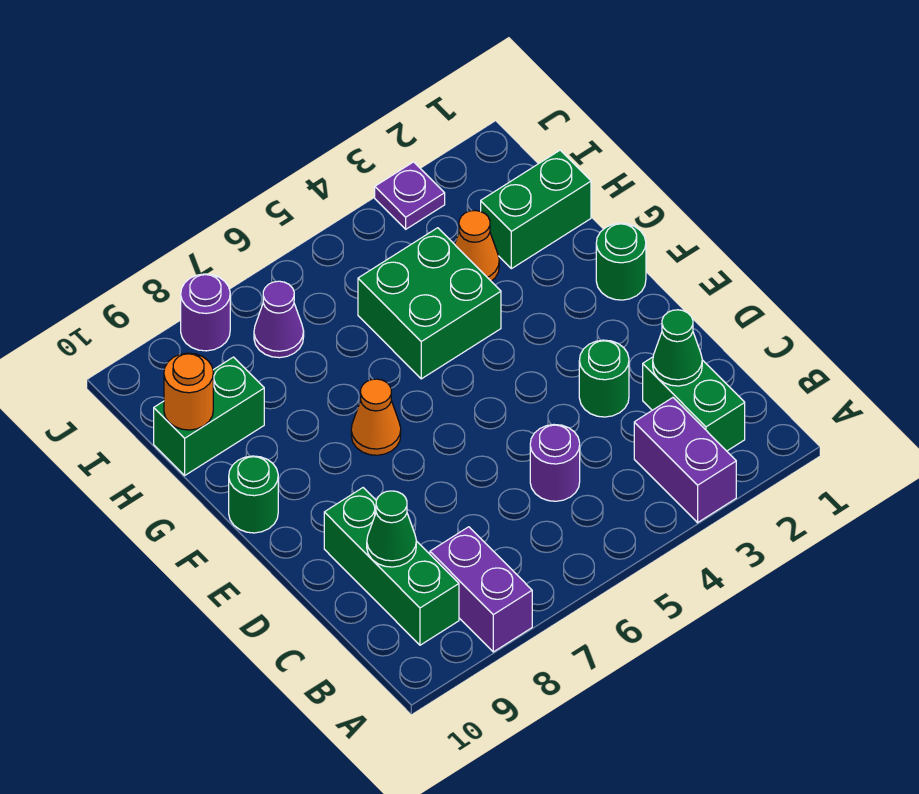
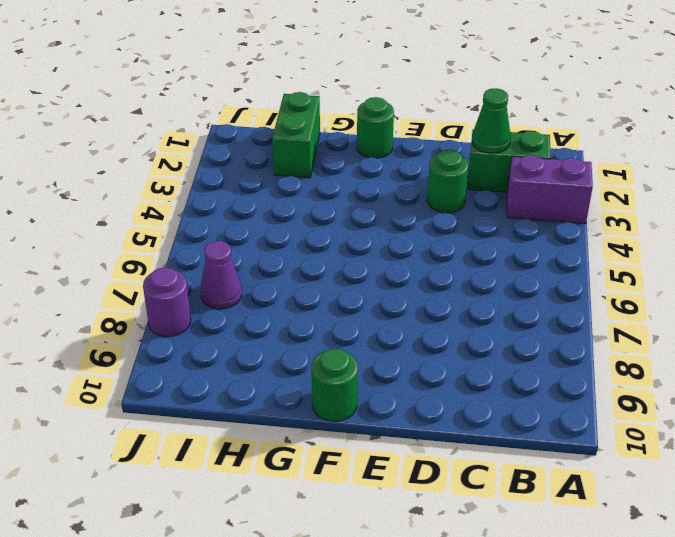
none -> purple brick A8:B8 level 1
none -> green brick B9:D9 level 1
none -> purple round brick C5 level 1

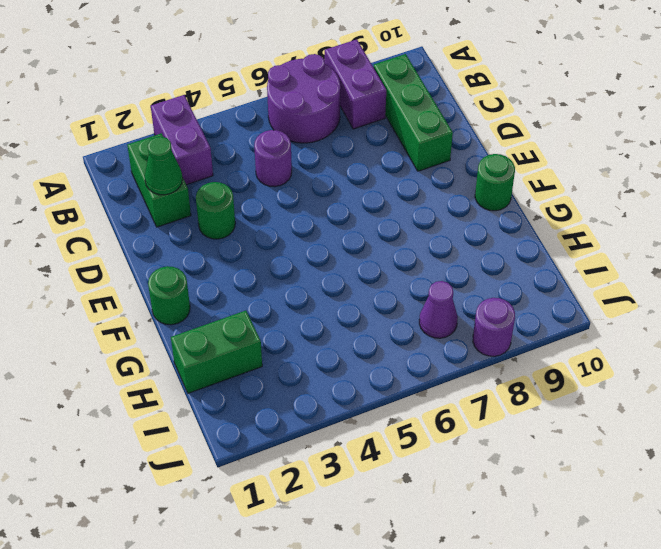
purple round brick A6:B7 level 1 -> none
none -> orange cone F7 level 1
none -> green brick G4:H5 level 1
none -> orange cone H3 level 1

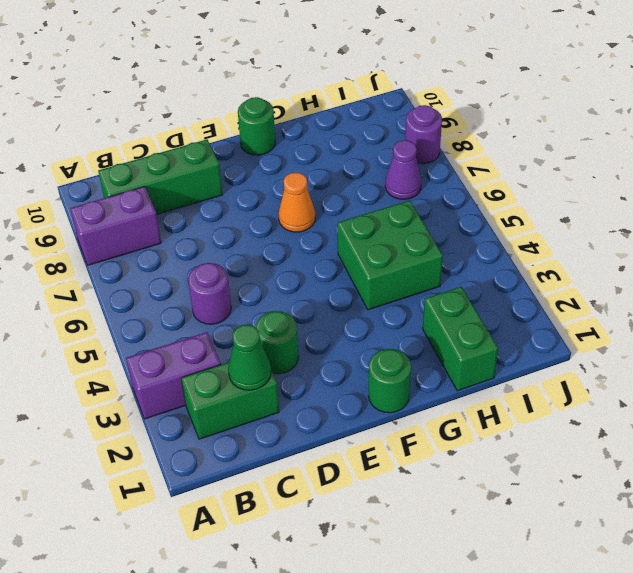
none -> orange cone H3 level 1
none -> green brick H9:H10 level 1
none -> purple plate J3 level 1

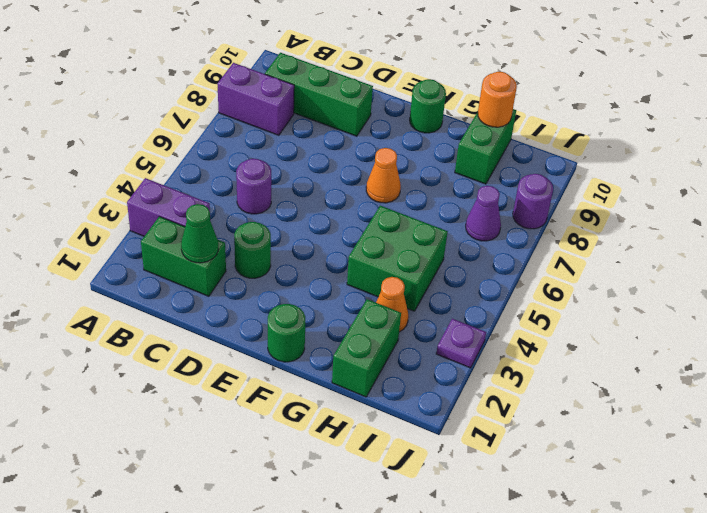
none -> green cone C9 level 2

